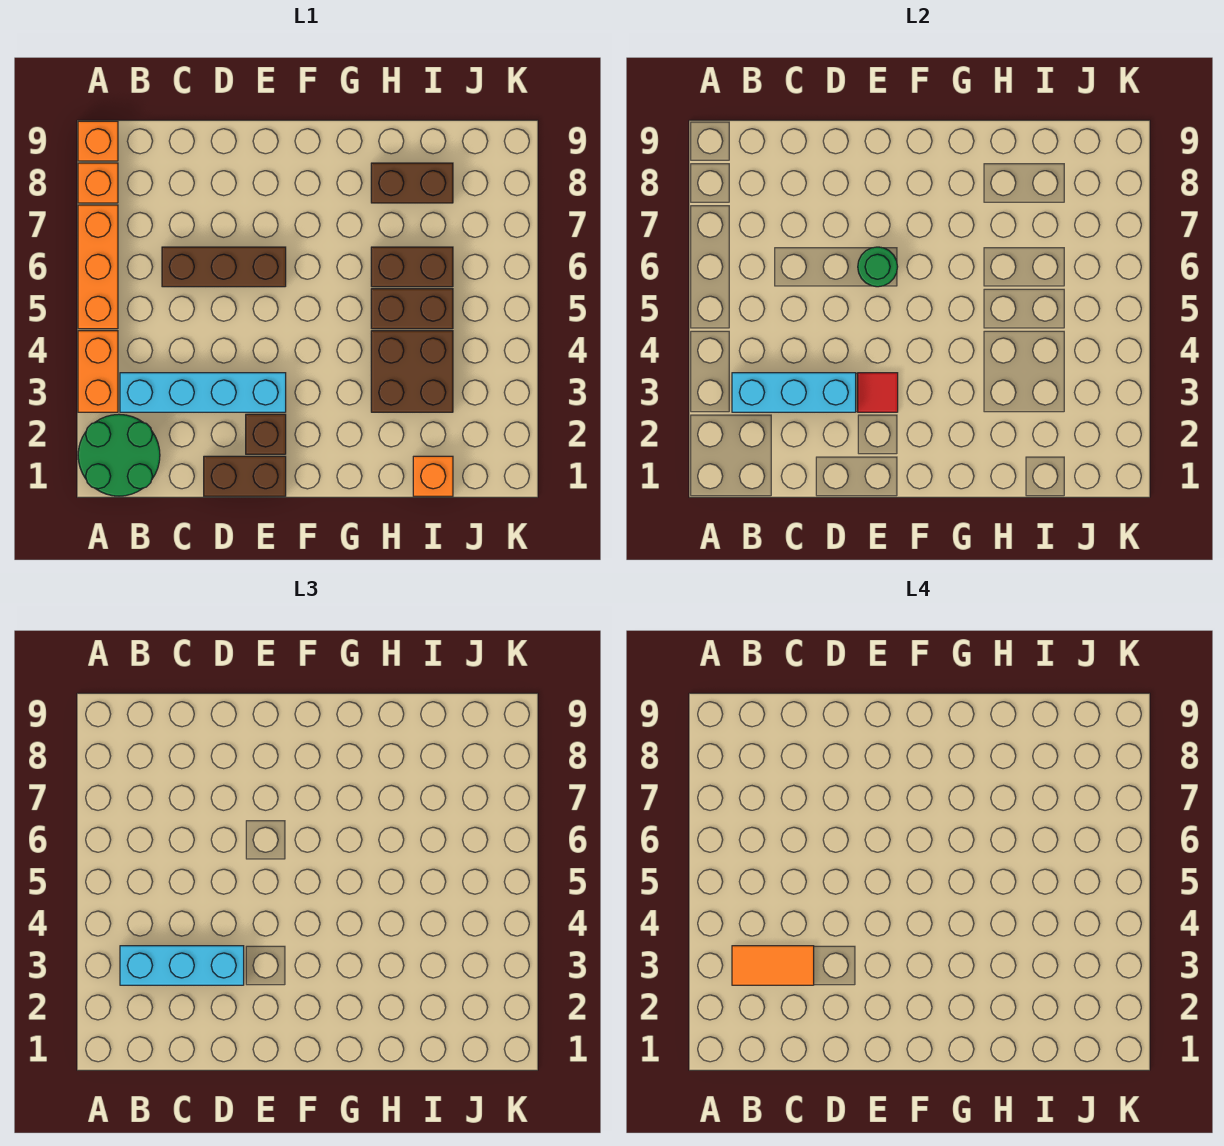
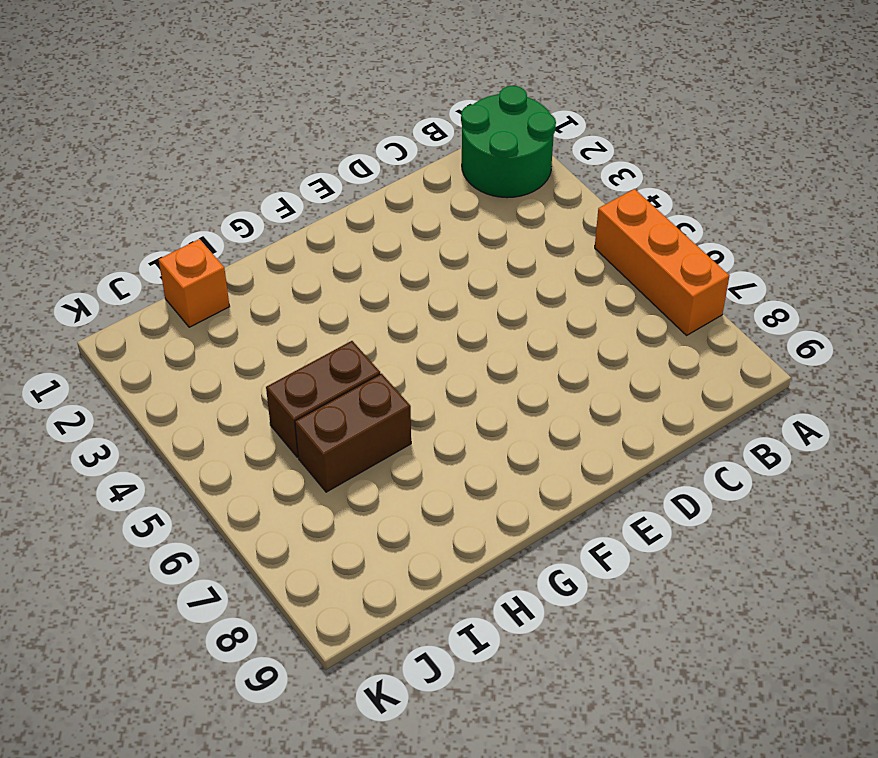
none -> orange brick A3:A4 level 1
none -> orange brick A8 level 1
none -> orange brick A9 level 1

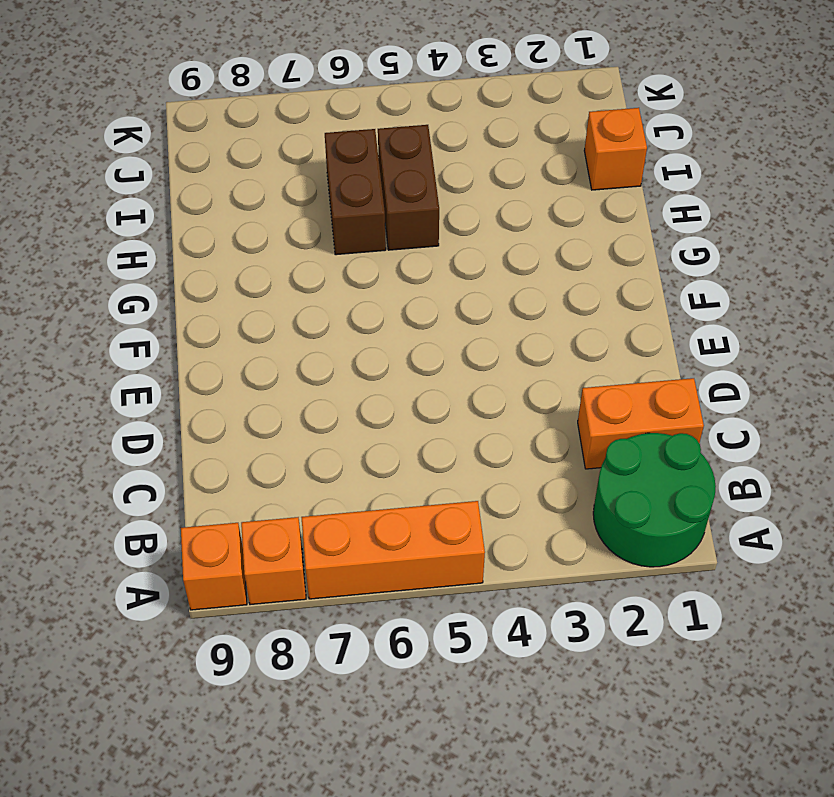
orange brick C1:C2 level 1 -> orange brick A3:A4 level 1
none -> cyan brick B3:E3 level 1
none -> brown brick C6:E6 level 1
none -> brown brick D1:E1 level 1

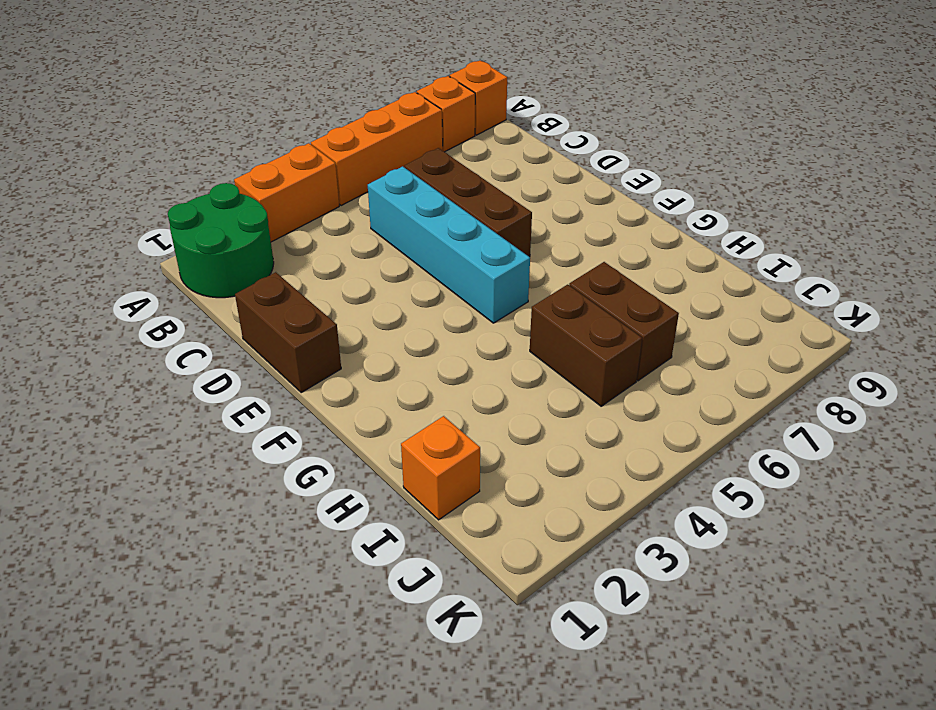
cyan brick C5:F5 level 1 -> cyan brick B3:E3 level 1
none -> brown brick E2 level 1
none -> brown brick H3:I4 level 1
none -> brown brick H8:I8 level 1

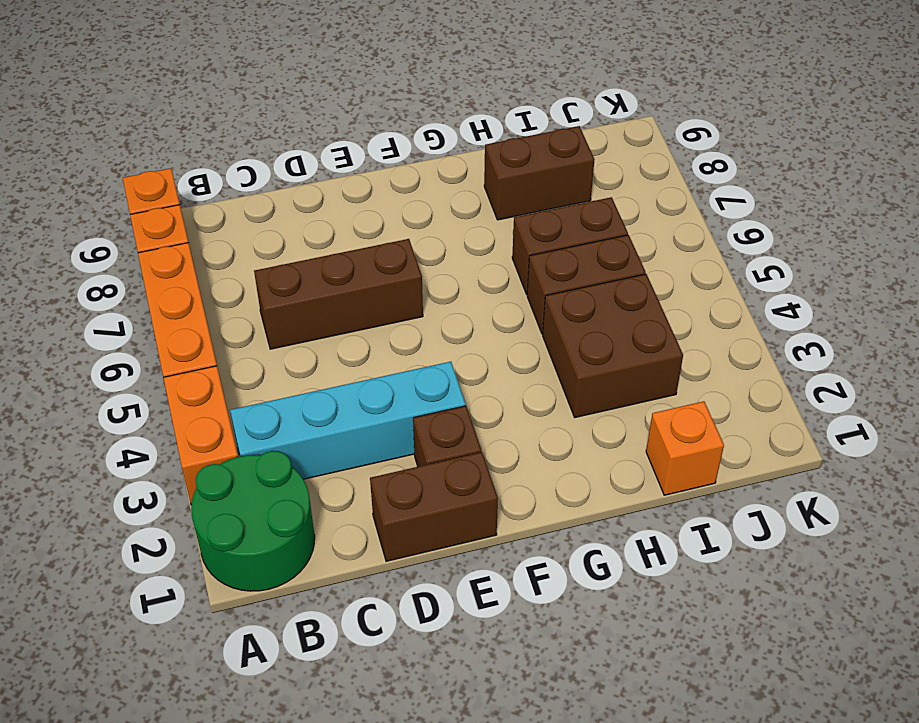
none -> cyan brick B3:D3 level 2
none -> red tile E3 level 2
none -> green round brick E6 level 2

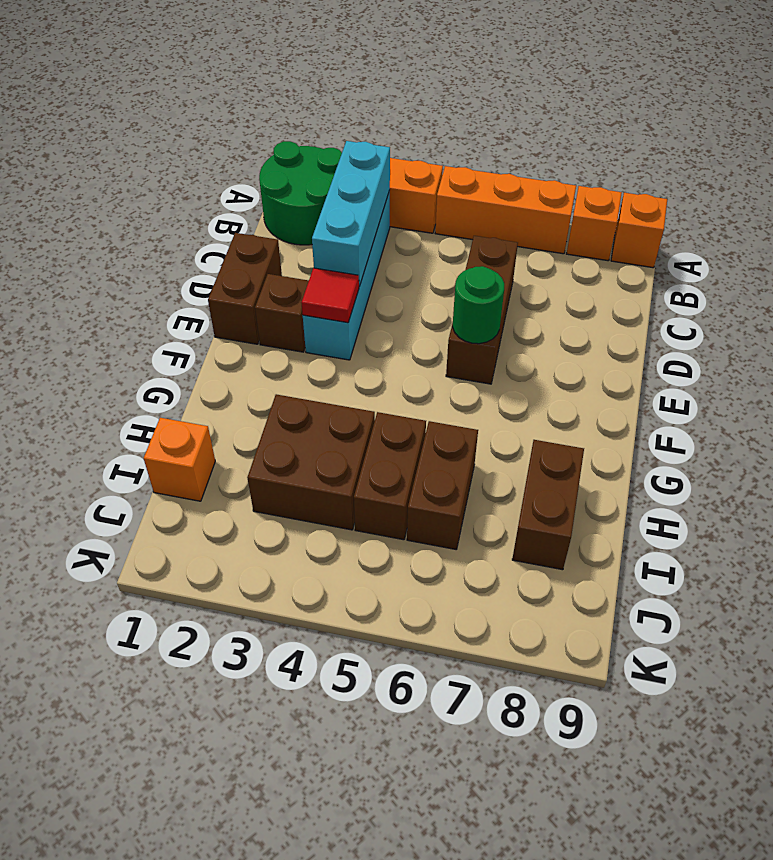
none -> cyan brick B3:D3 level 3
none -> orange tile B3:C3 level 4

